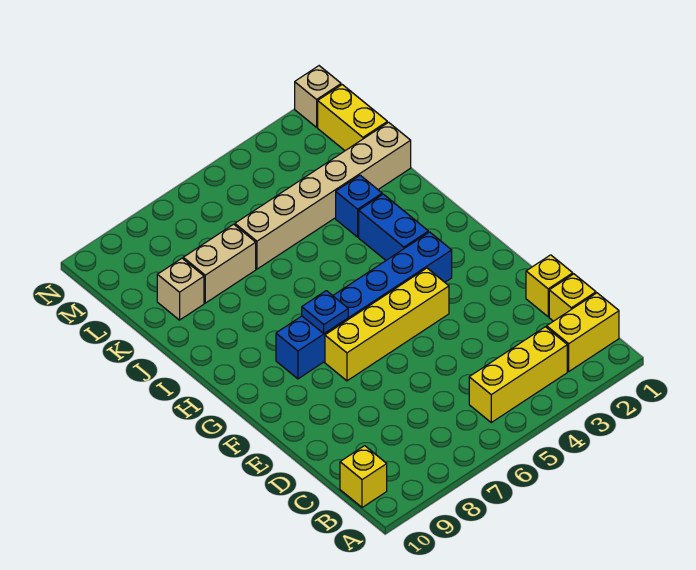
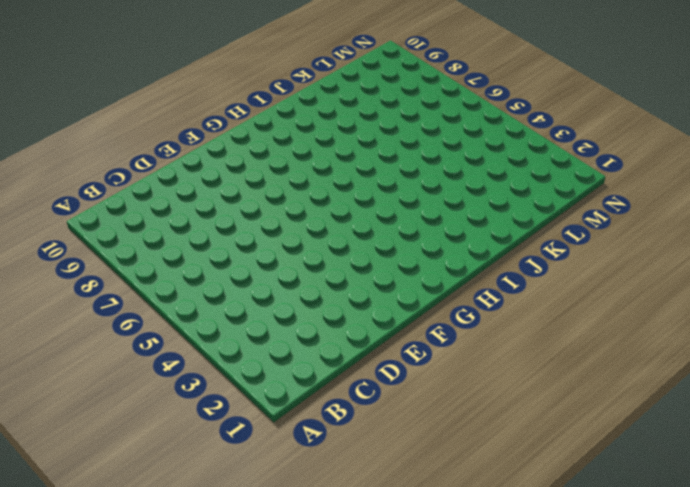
none -> yellow brick B1:B2 level 1
none -> yellow brick B3:B5 level 1
none -> yellow brick B10 level 1

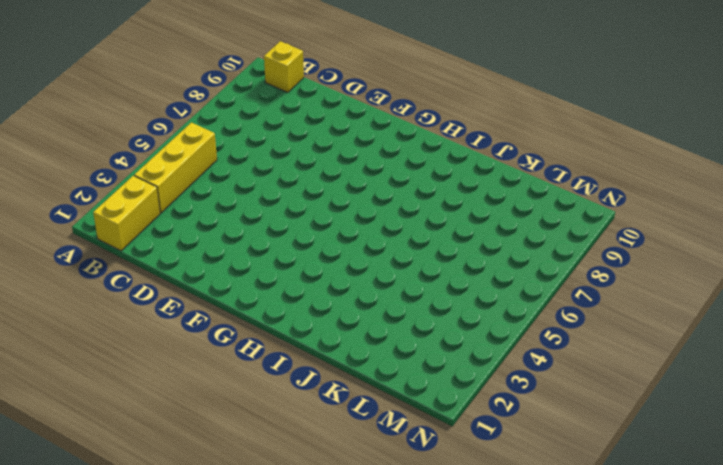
none -> yellow brick C1 level 1
none -> yellow brick D1 level 1
none -> yellow brick F4:F7 level 1

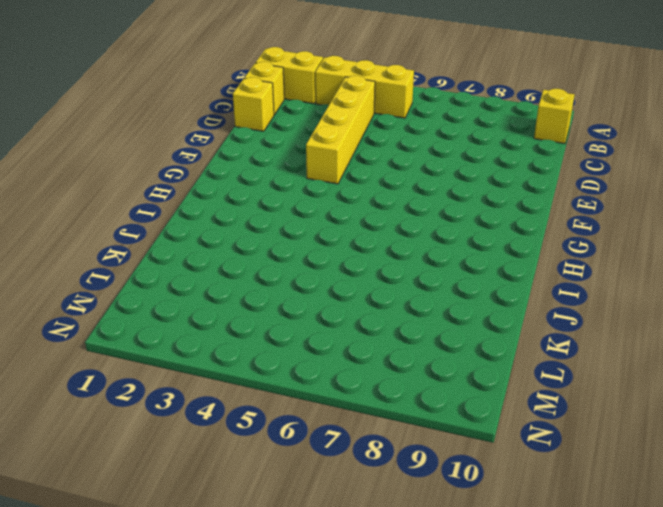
yellow brick C4:F4 level 1 -> yellow brick F4:F7 level 1
none -> blue brick G3:G8 level 1
none -> blue brick H3:I3 level 1
none -> blue brick J3 level 1

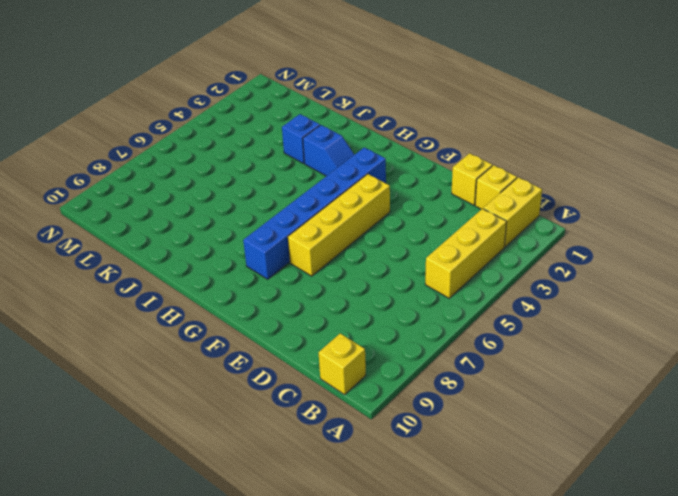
blue slope H3:I3 level 1 top I -> blue brick H3:I3 level 1
none -> tan brick K1:K6 level 1
none -> tan brick K7:K8 level 1
none -> tan brick K9 level 1

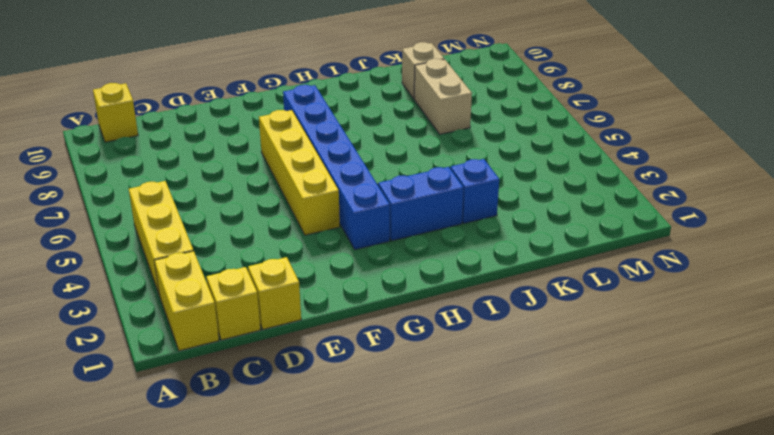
none -> tan brick K1:K6 level 1
none -> yellow brick L1:M1 level 1
none -> tan brick N1 level 1

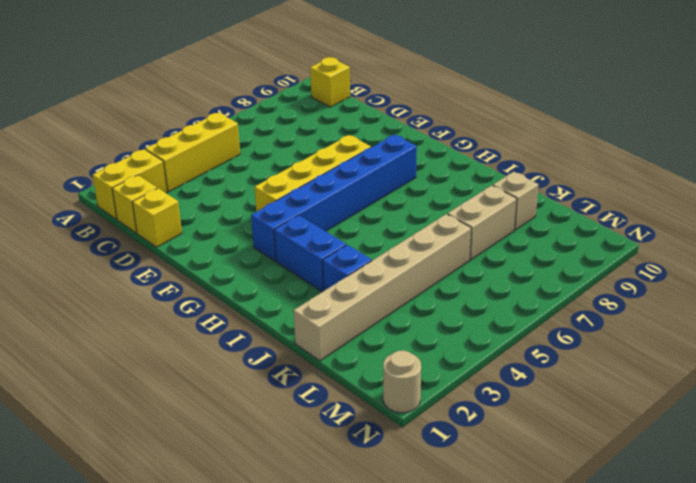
tan round brick N1 level 1 -> tan brick N1 level 1
none -> yellow brick L1:M1 level 1
none -> blue plate G7 level 2

